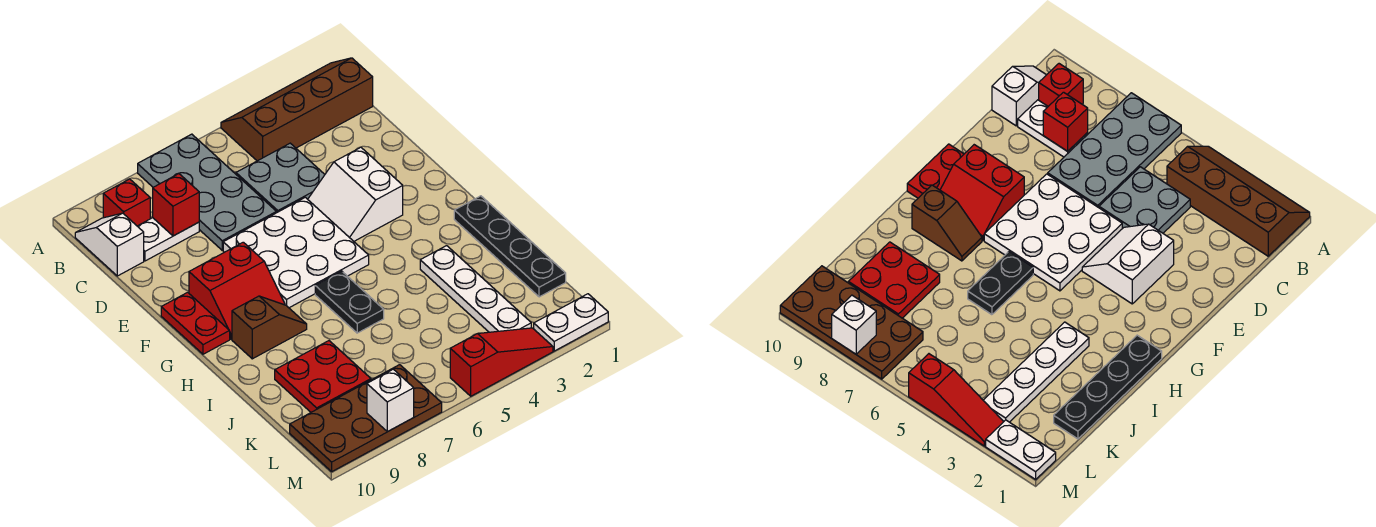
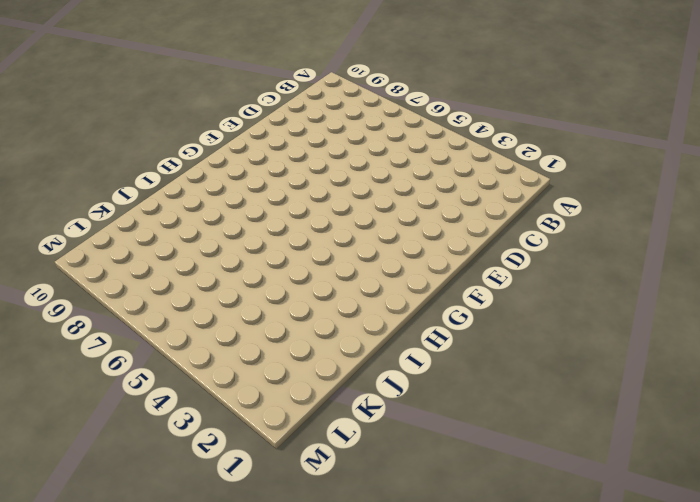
none -> brown slope A1:B4 level 1 top B
none -> grey plate A6:D7 level 1
none -> red brick B9 level 1

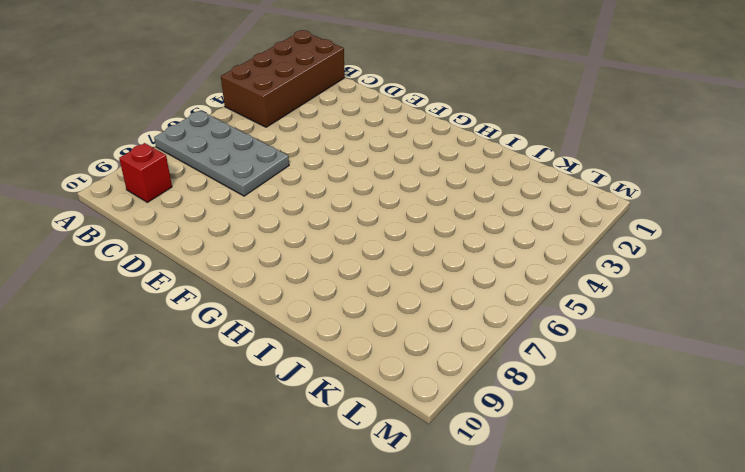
brown brick A1:B4 level 1 -> brown slope A1:B4 level 1 top B
none -> white slope B10:C10 level 1 top C
none -> grey plate C4:D5 level 1
none -> white plate C8:C9 level 1

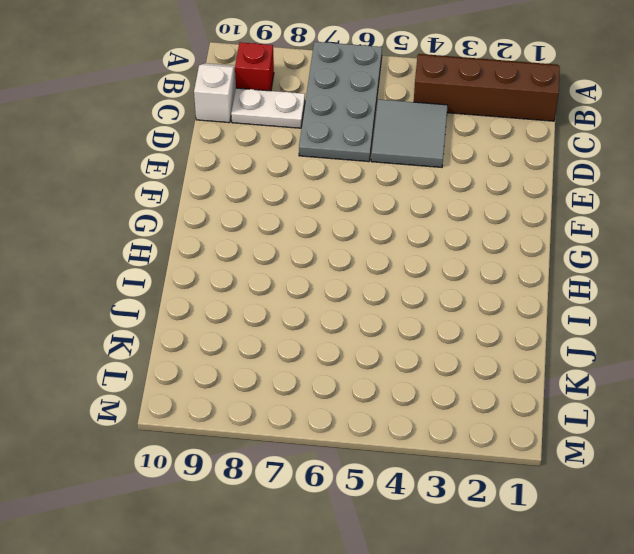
grey tile C4:D5 level 1 -> grey plate C4:D5 level 1
none -> white slope E3:F4 level 1 top 3
none -> white plate E5:G7 level 1
none -> red slope F8:G9 level 1 top F

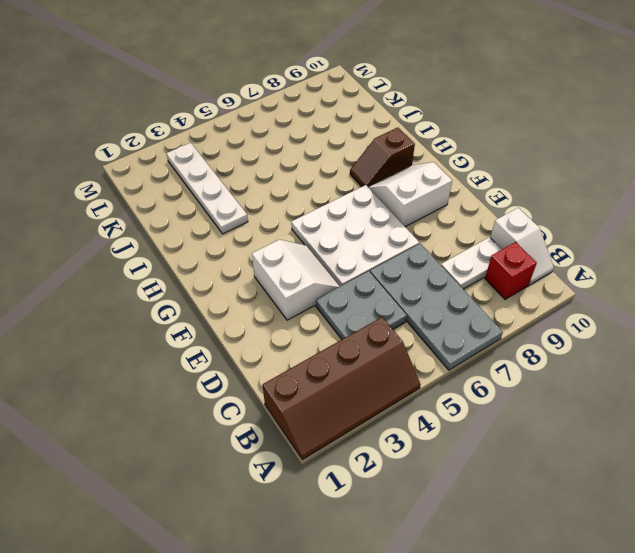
white slope F8:G9 level 1 top F -> red slope F8:G9 level 1 top F
none -> red plate F10:G10 level 1
none -> black plate H1:K1 level 1
none -> black plate H6:I6 level 1

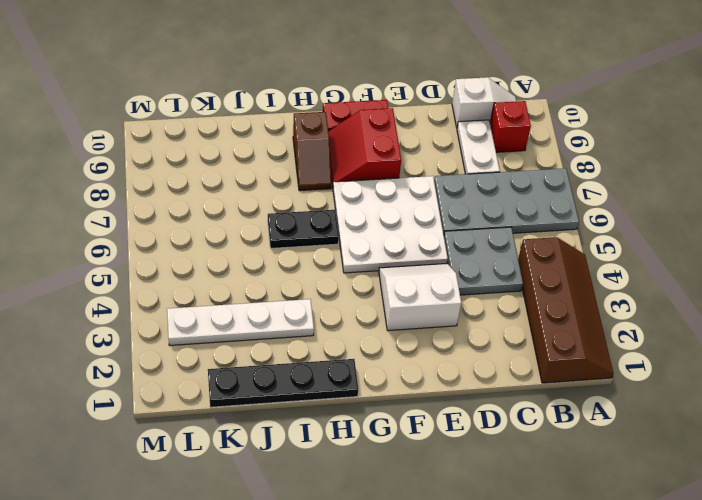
none -> red plate J8:K9 level 1
none -> brown plate L7:M10 level 1
none -> white plate M1:M2 level 1

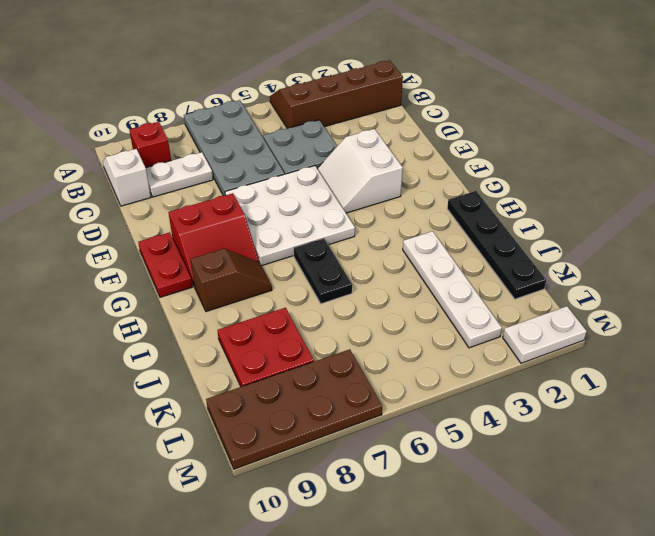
none -> red slope M3:M5 level 1 top 5
none -> red brick C8 level 2
none -> white brick M8 level 2

